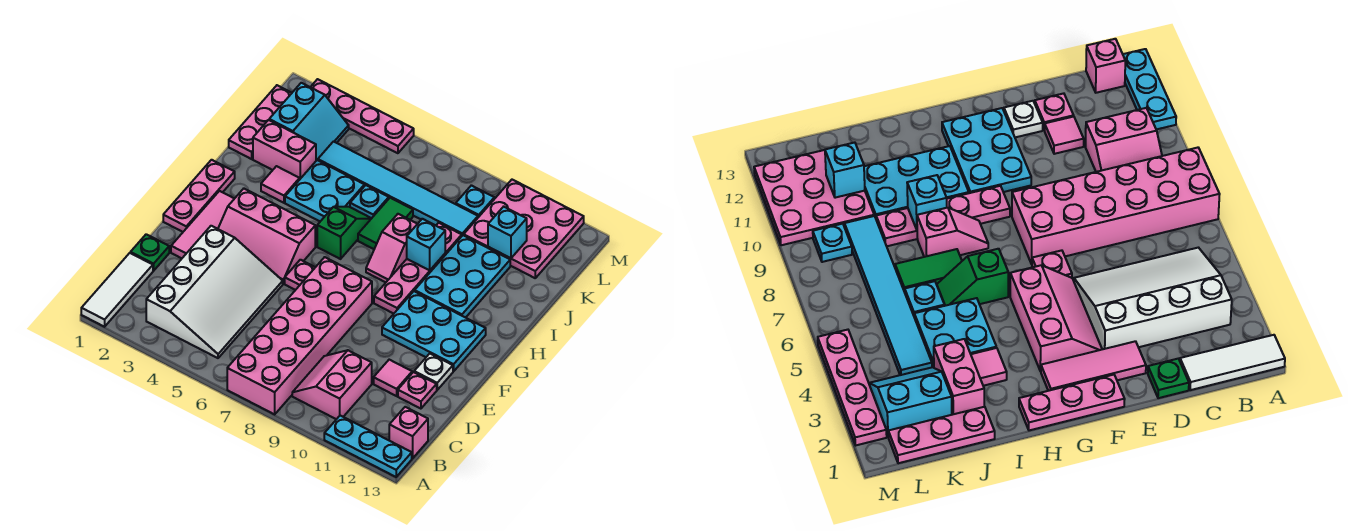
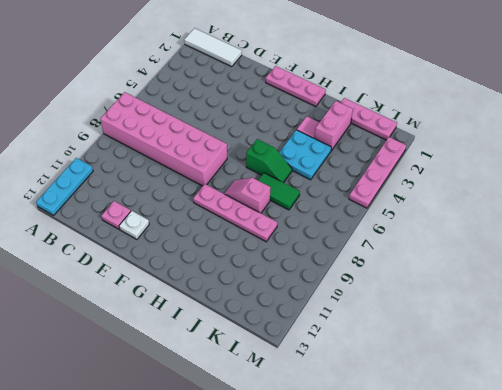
none -> white slope B3:E5 level 1 top 3
none -> pink slope B9:C10 level 1 top 10
none -> pink brick B13 level 1
none -> green plate D1 level 1

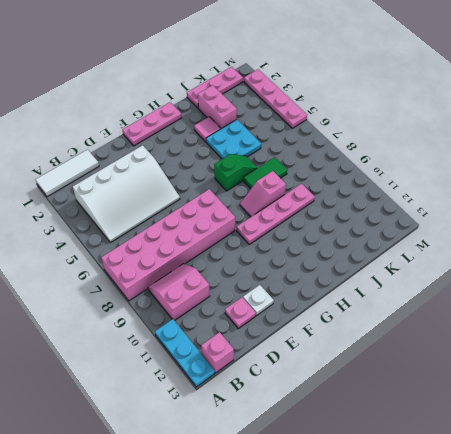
none -> green plate D1 level 1
none -> pink tile D11 level 1
none -> pink tile E2:G2 level 1
none -> pink slope F3:G5 level 1 top G

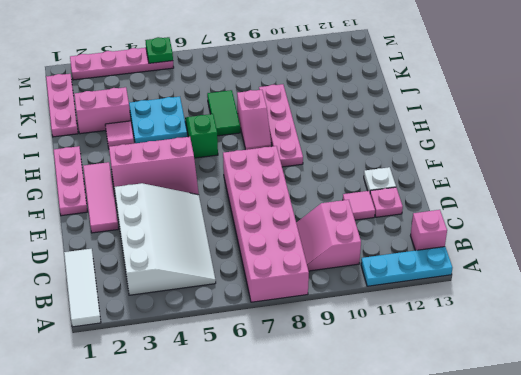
green plate M5 level 2 -> green plate D1 level 1
none -> pink plate F6 level 1
none -> cyan plate F10:G12 level 1
none -> cyan plate H10:J11 level 1
none -> cyan plate J6 level 1

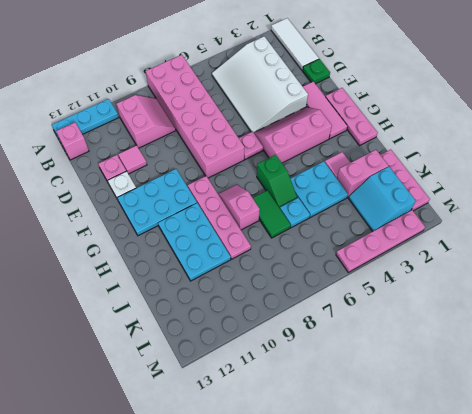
none -> cyan tile K4:K9 level 1
none -> pink plate K10:M12 level 1
none -> cyan plate L9 level 1
none -> cyan brick I9 level 2

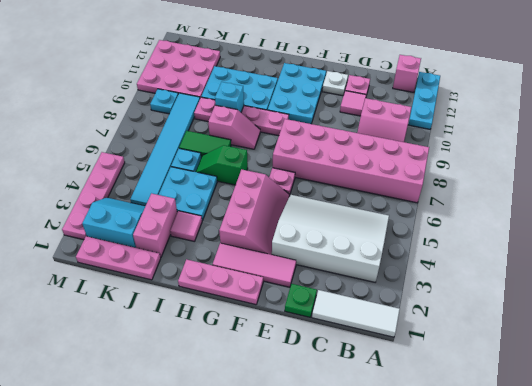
none -> cyan brick K11 level 2

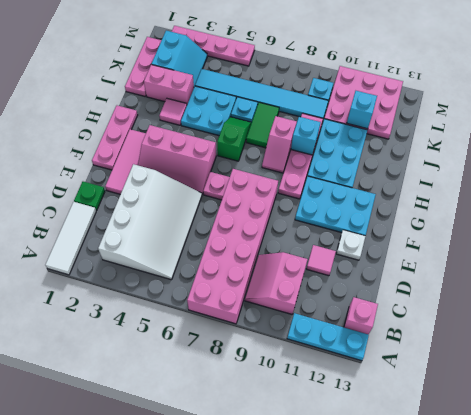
none -> pink plate D12 level 1

